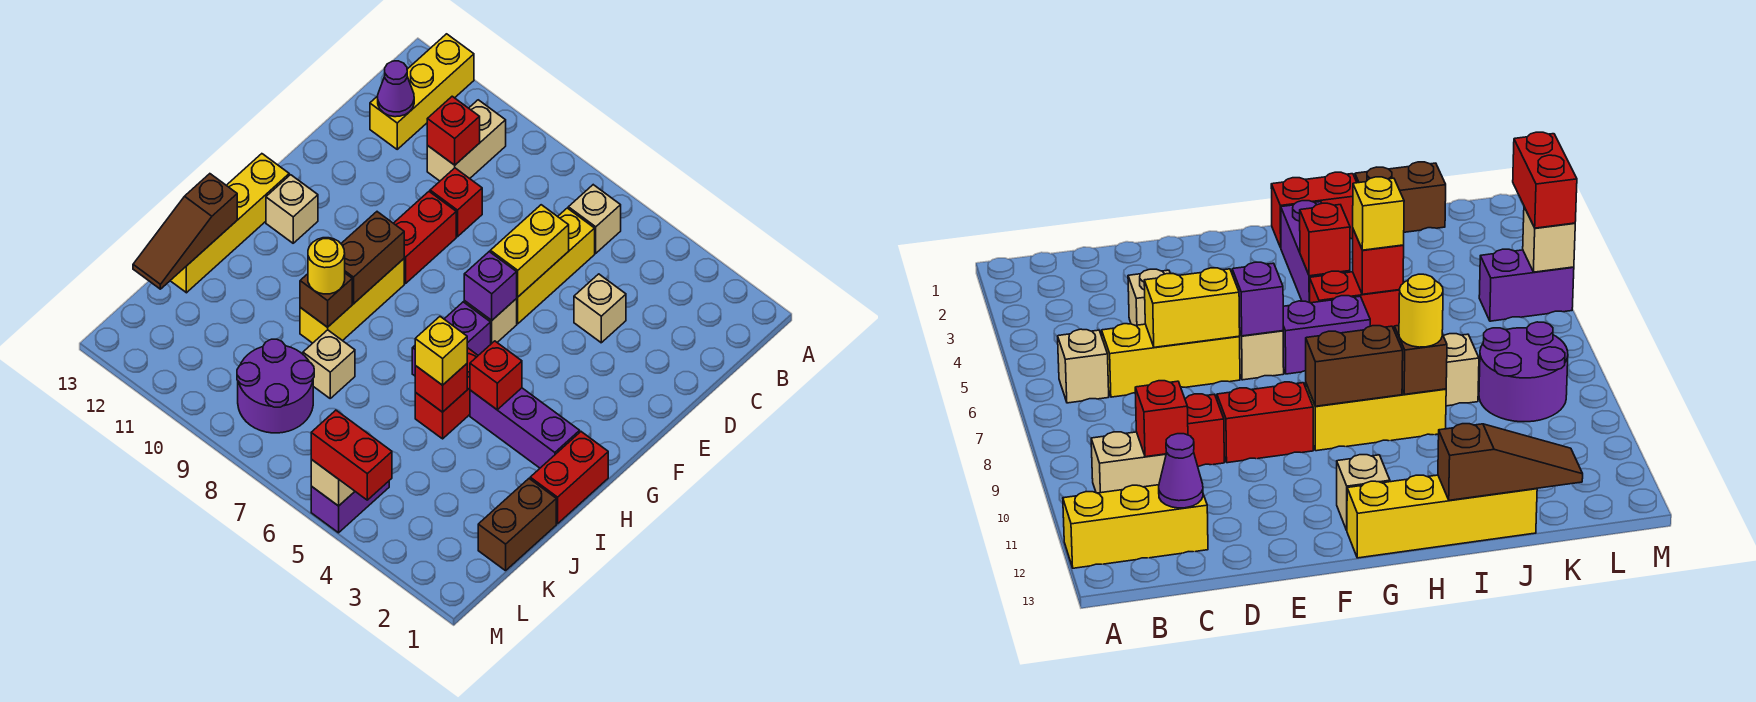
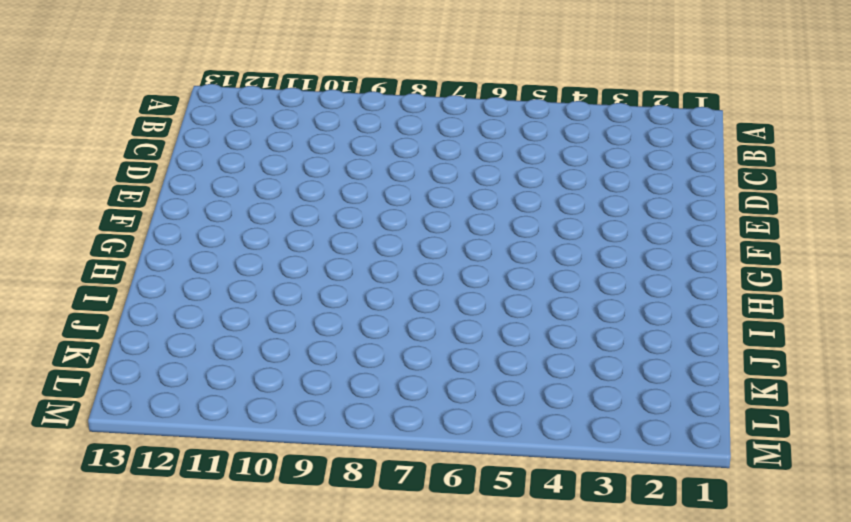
none -> yellow brick A12:C12 level 1
none -> tan brick B6 level 1
none -> tan brick B10:C10 level 1
none -> yellow brick C6:E6 level 1

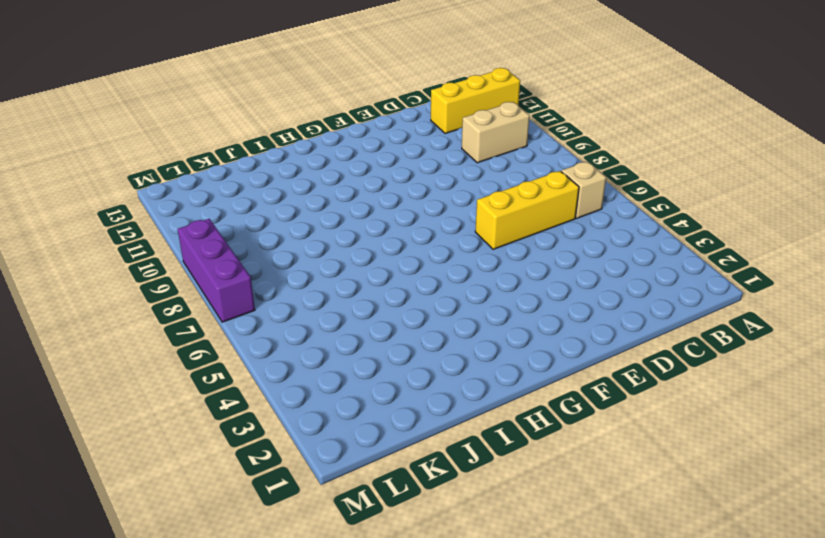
purple brick M7:M9 level 1 -> purple brick H2:H4 level 1
none -> tan brick D4 level 1
none -> red brick D9 level 1
none -> red brick E9:F9 level 1
none -> tan brick F6 level 1

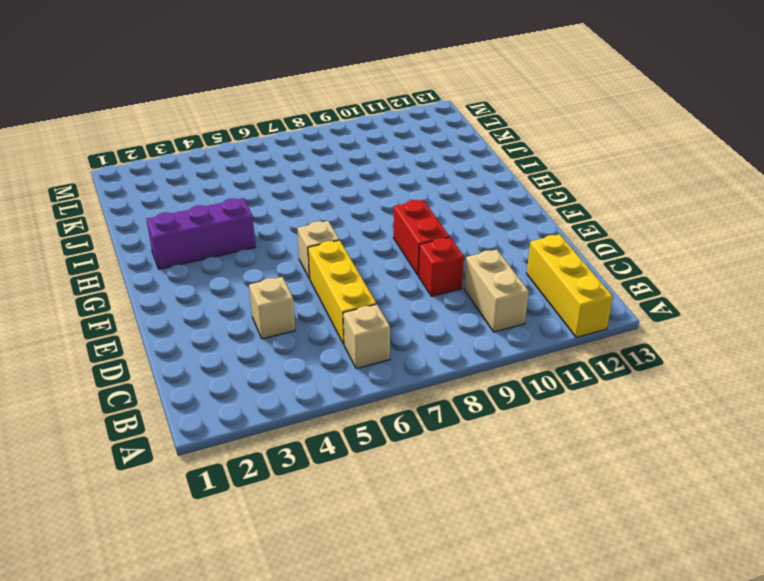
none -> purple brick G6:H6 level 1
none -> yellow brick G9:I9 level 1
none -> tan brick G12 level 1
none -> yellow brick G13:J13 level 1

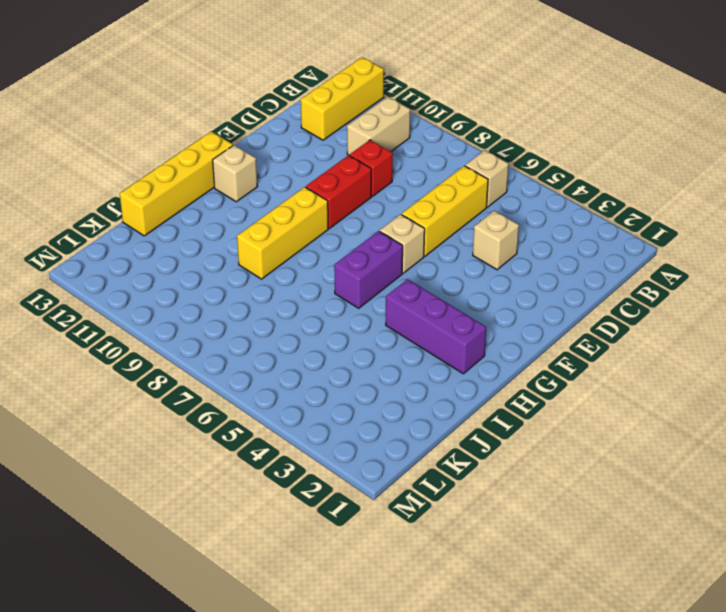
none -> red brick H1:I1 level 1
none -> red brick H5:I5 level 1
none -> brown brick J1:K1 level 1
none -> tan brick J8 level 1

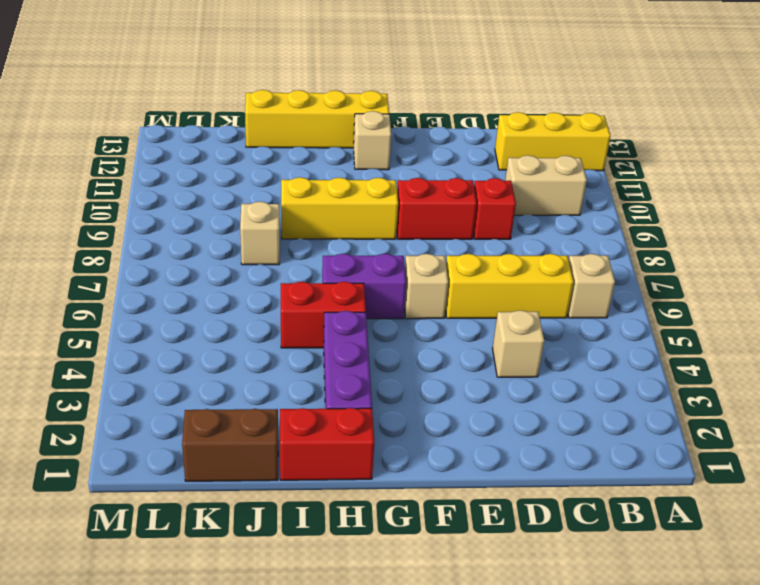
none -> purple round brick K8:L9 level 1
none -> purple brick L5:M5 level 1
none -> red brick C10 level 2
none -> purple cone C12 level 2

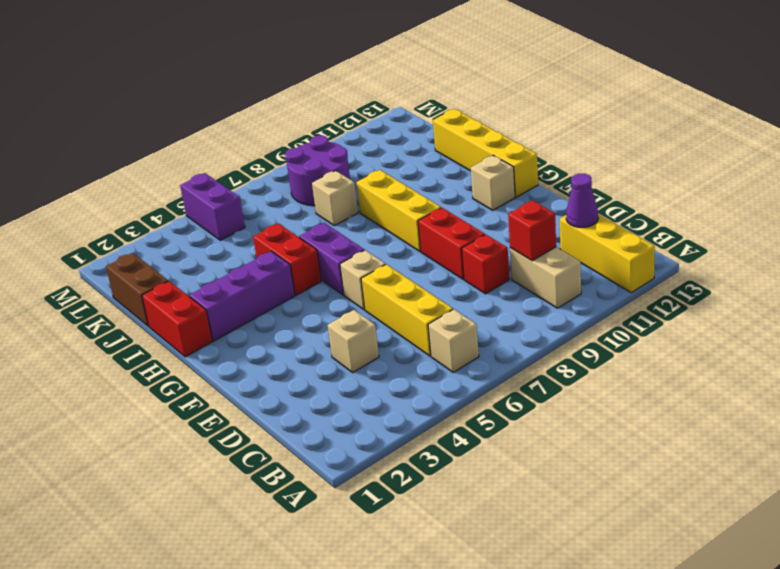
none -> yellow brick D6:E6 level 2
none -> purple brick F6 level 2
none -> brown brick G9:H9 level 2
none -> red brick H4 level 2

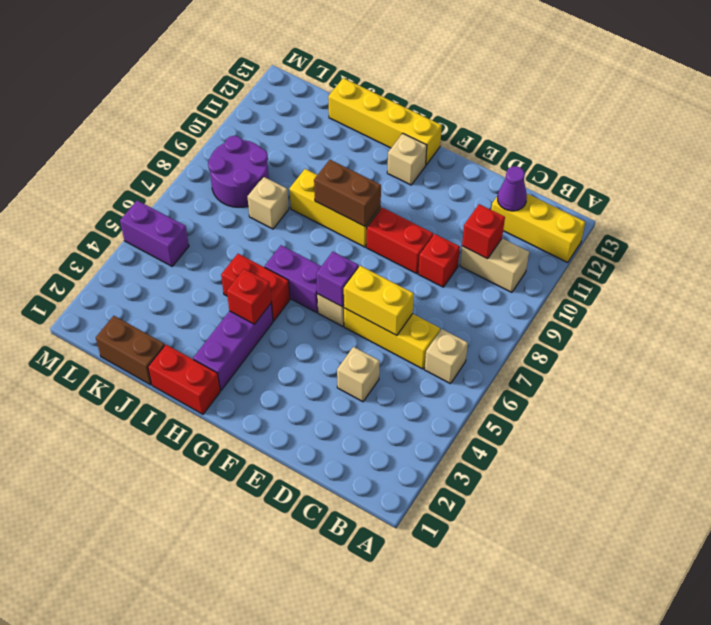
none -> red brick I5 level 2
none -> brown brick I9 level 2
none -> brown slope I13:K13 level 2 top I
none -> tan brick M5 level 2

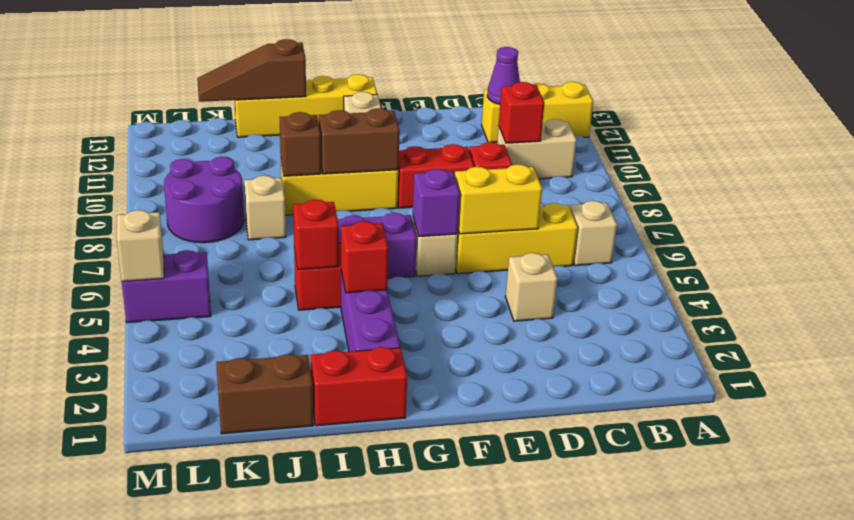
none -> yellow brick I5 level 3
none -> yellow round brick I9 level 3
none -> red brick M4:M5 level 3

